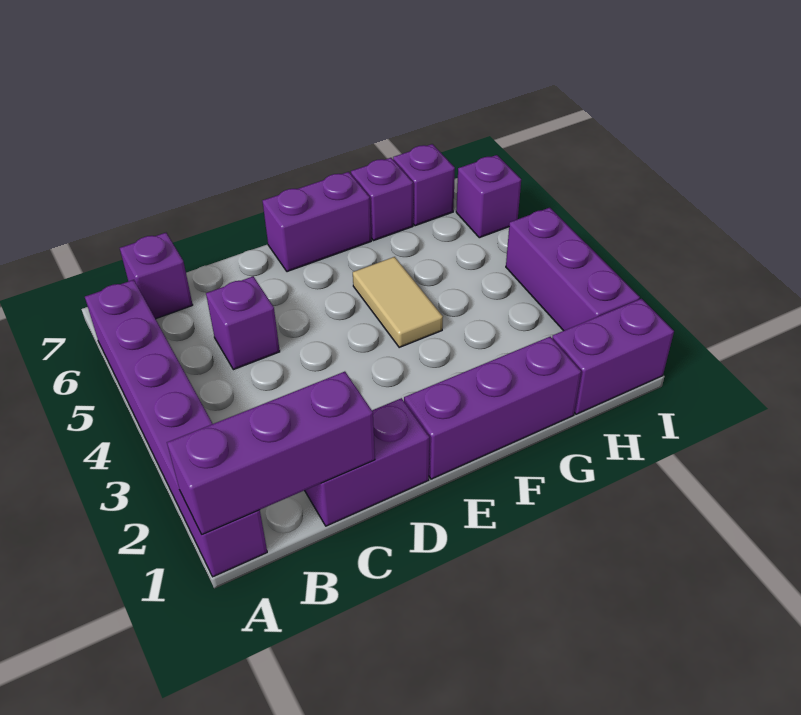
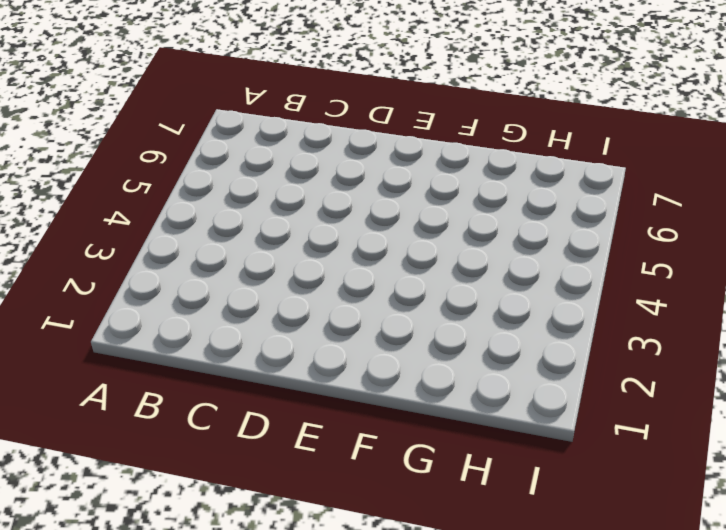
none -> purple brick A1:A6 level 1
none -> purple brick B7 level 1
none -> purple brick C1:D1 level 1

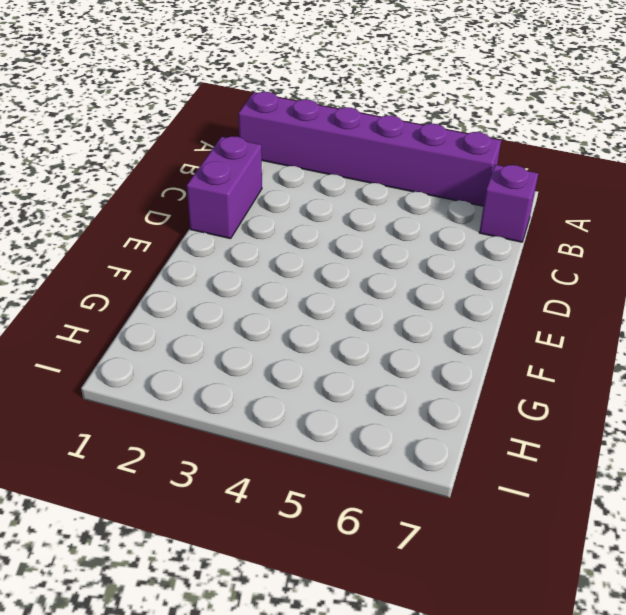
none -> purple brick C5 level 1
none -> purple brick E1:G1 level 1
none -> purple brick E7:F7 level 1

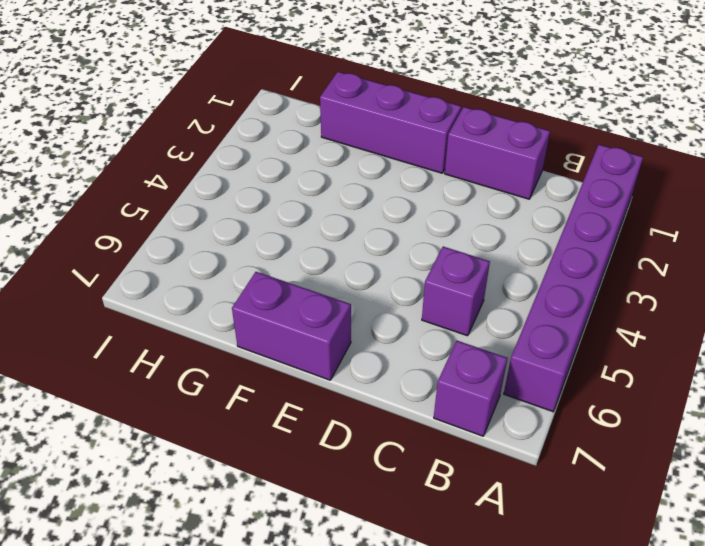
none -> tan tile F4:F5 level 1
none -> purple brick G7 level 1
none -> purple brick H1:I1 level 1

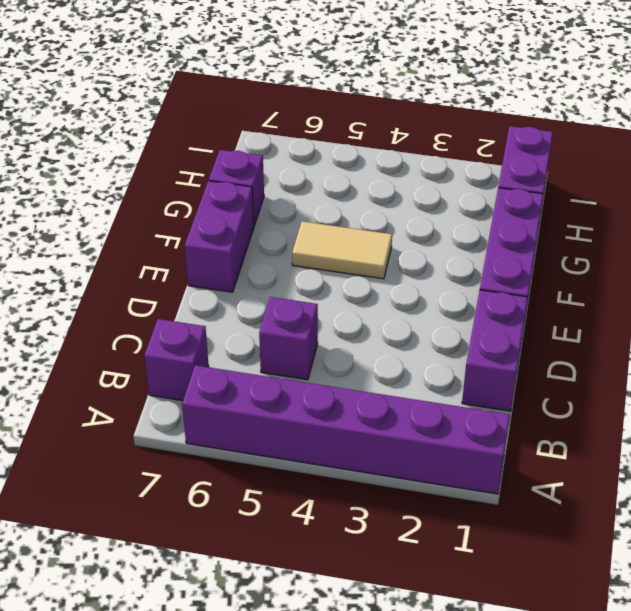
none -> purple brick H7 level 1
none -> purple brick I2:I4 level 1
none -> purple brick I6 level 1

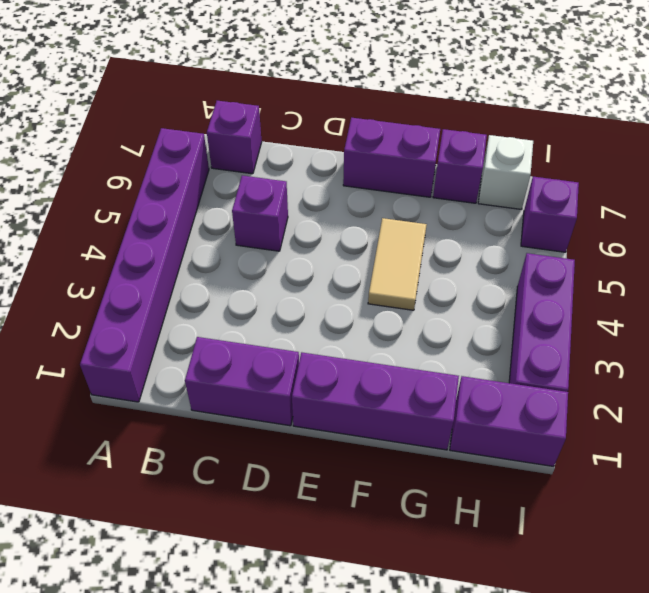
white brick H7 level 1 -> purple brick H7 level 1
none -> purple brick A1:C1 level 2

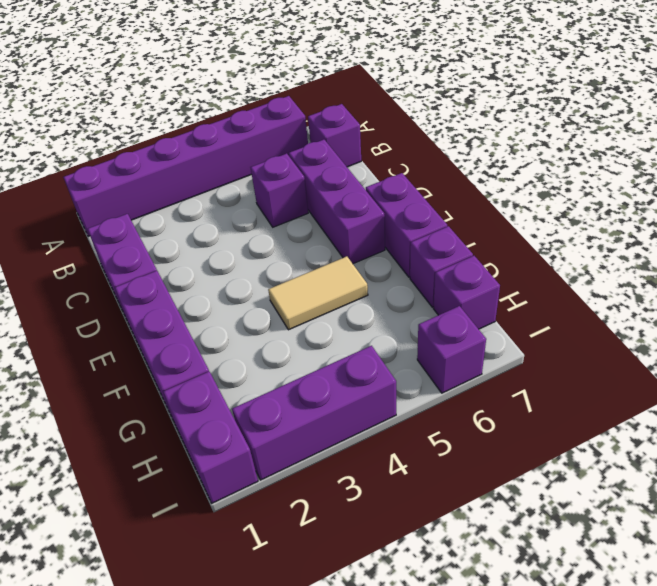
purple brick C6:E6 level 1 -> purple brick A1:C1 level 2

